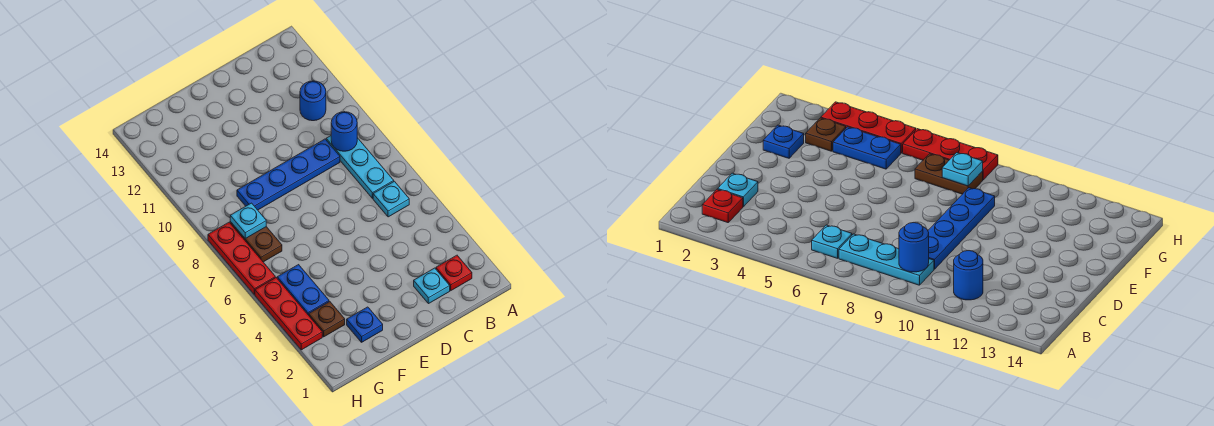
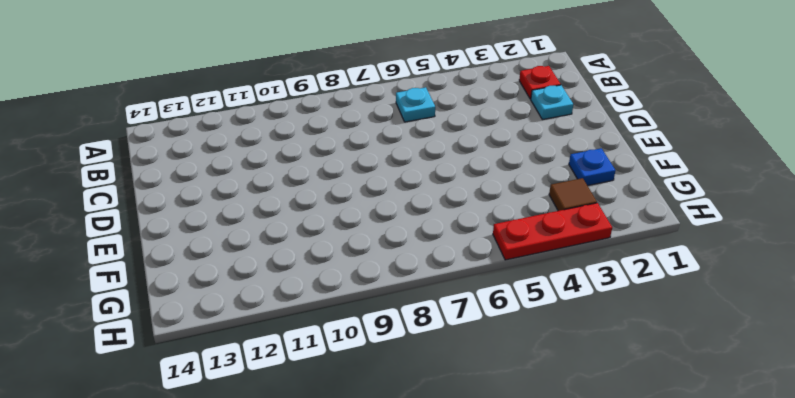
brown tile G3 level 1 -> brown plate G3 level 1
none -> cyan plate B7:B9 level 1
none -> blue round brick B11 level 1
none -> blue plate C9:F9 level 1

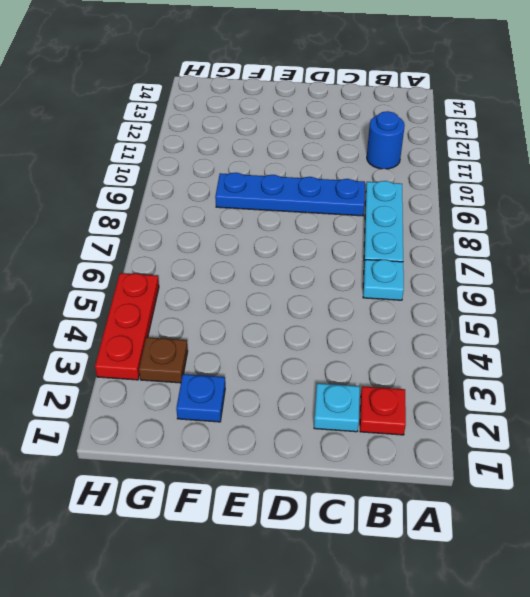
none -> blue plate G4:G5 level 1
none -> brown plate G7:G8 level 1
none -> red plate H6:H8 level 1

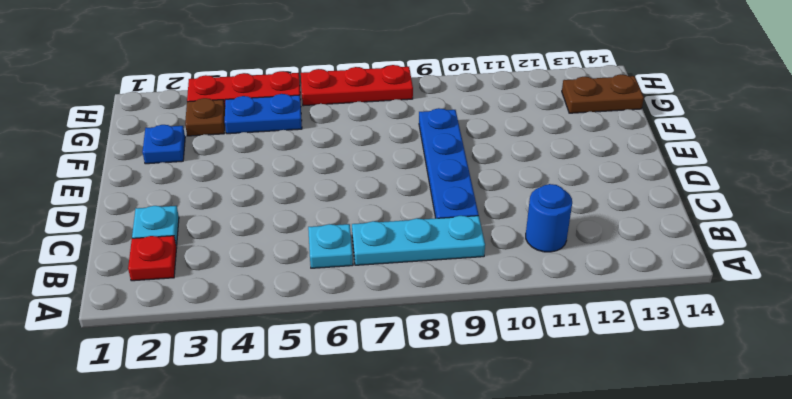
brown plate G13:G14 level 1 -> brown plate G7:G8 level 1
none -> blue round brick B9 level 2
none -> cyan plate G8 level 2

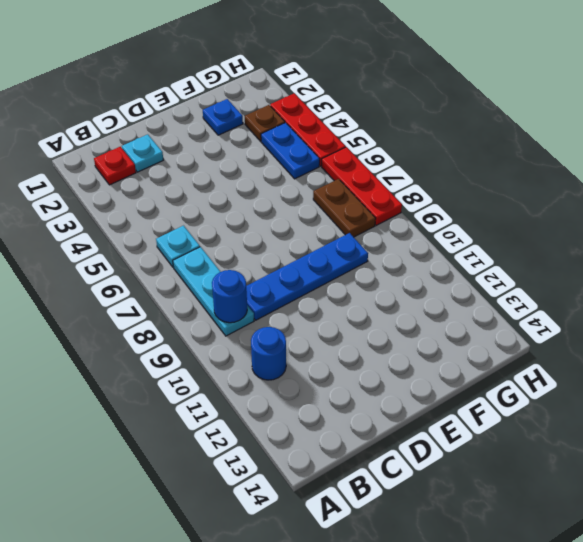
none -> cyan plate G8 level 2

